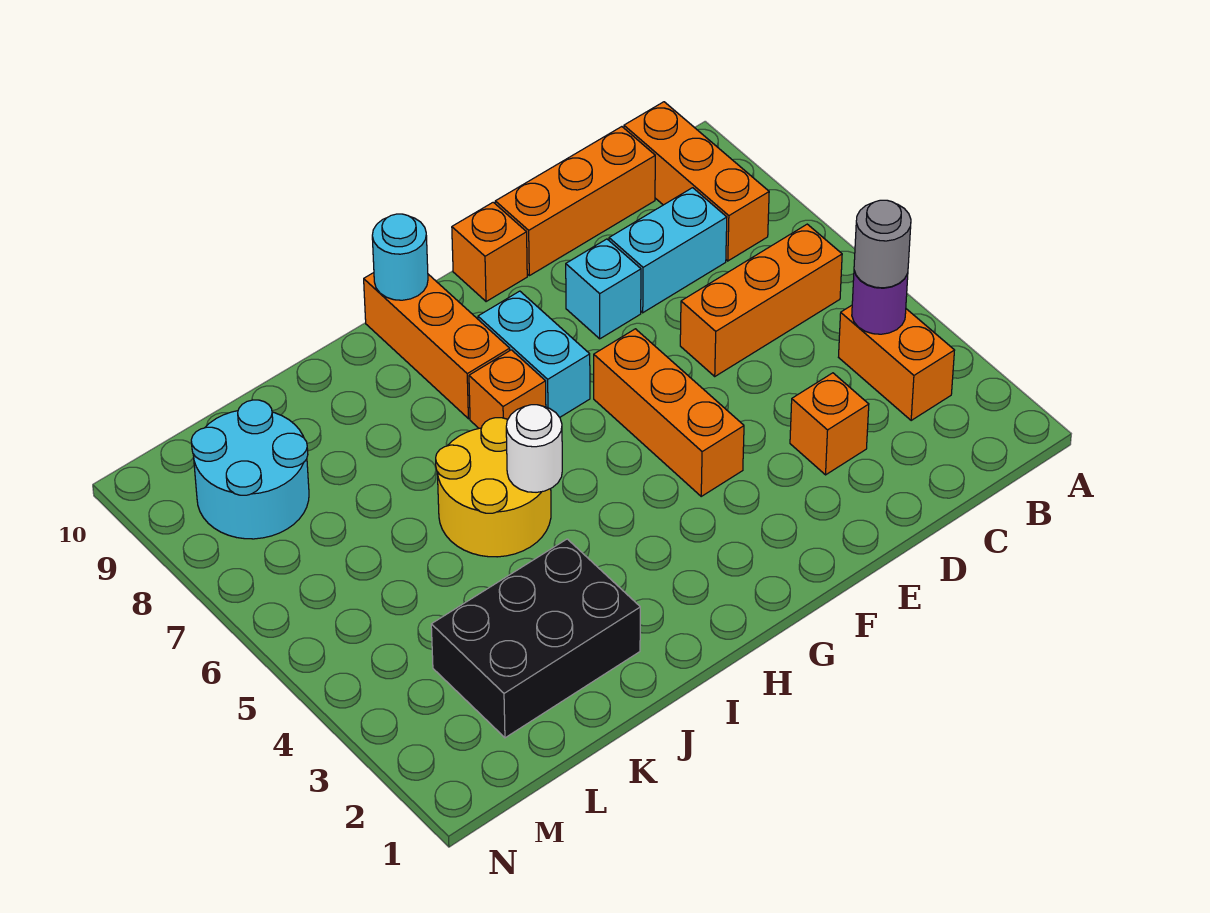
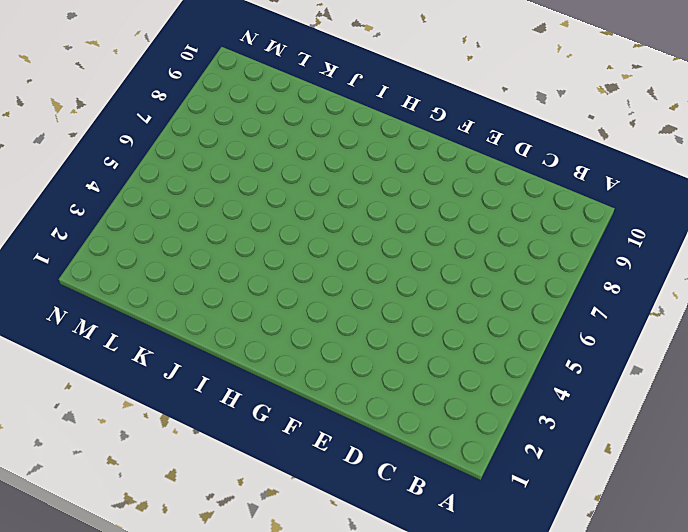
none -> orange brick B3:B4 level 1
none -> orange brick B6:D6 level 1
none -> orange brick B8:B10 level 1

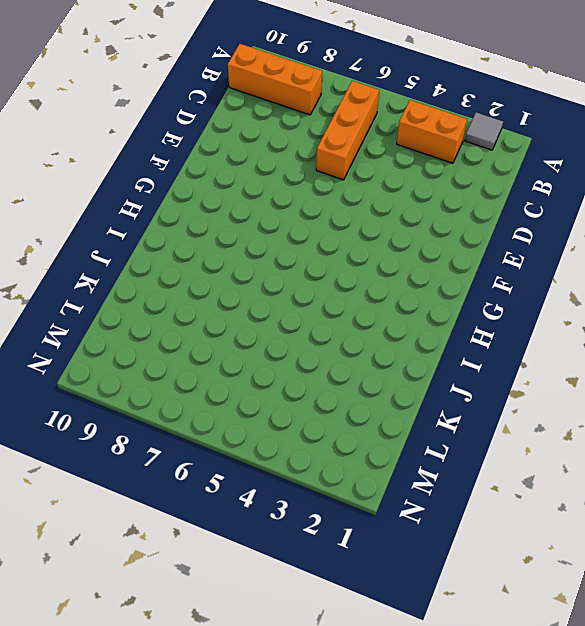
grey tile A2 level 1 -> none
none -> cyan brick C8:D8 level 1
none -> orange brick C10:E10 level 1
none -> orange brick D3 level 1

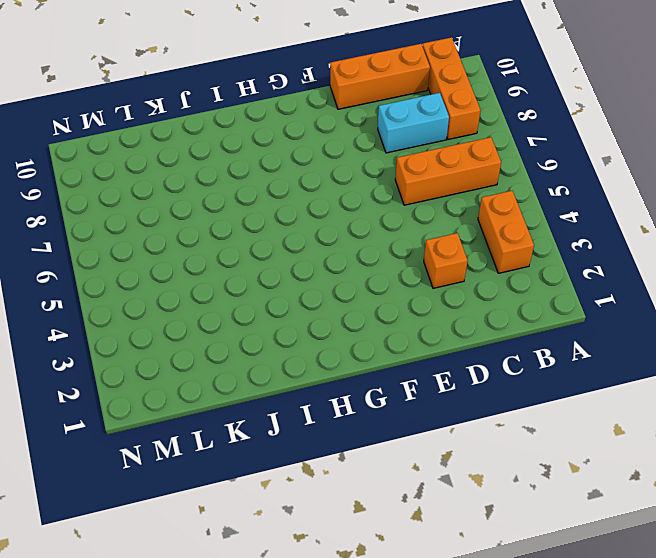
none -> cyan brick E8 level 1
none -> orange brick F4:F6 level 1
none -> orange brick F10 level 1

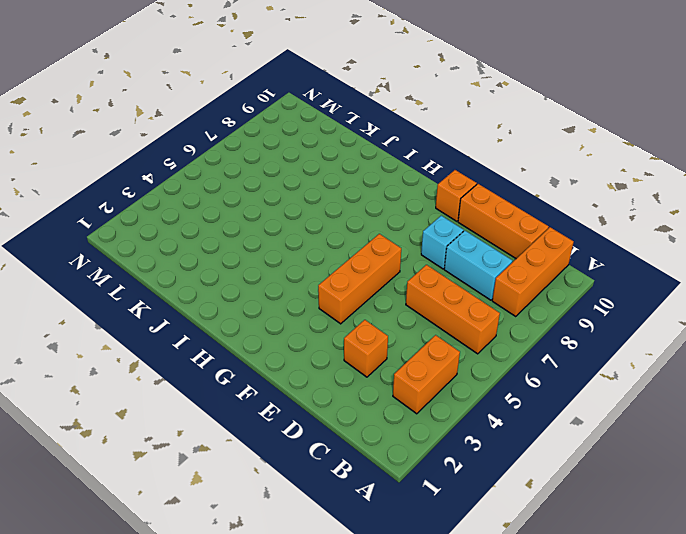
none -> cyan brick G7:G8 level 1
none -> orange brick H7 level 1
none -> orange brick H8:H10 level 1

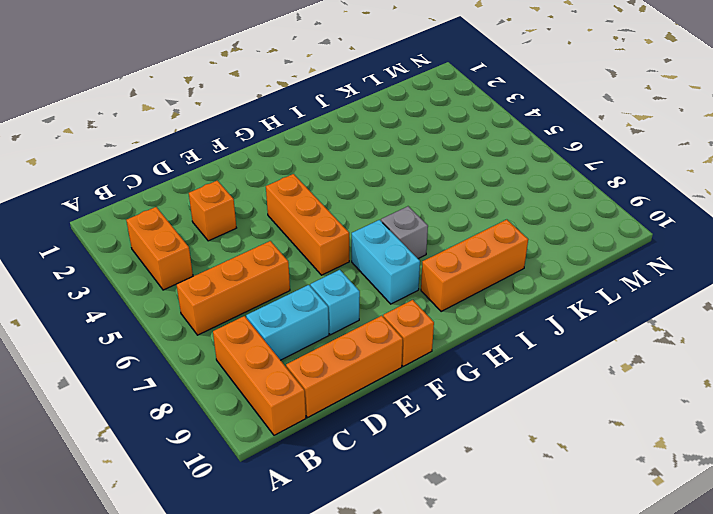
grey brick H7 level 1 -> orange brick H7 level 1
orange brick H9:J9 level 1 -> orange brick H8:H10 level 1
none -> yellow round brick I5:J6 level 1
none -> black brick J2:L3 level 1
none -> cyan round brick L8:M9 level 1

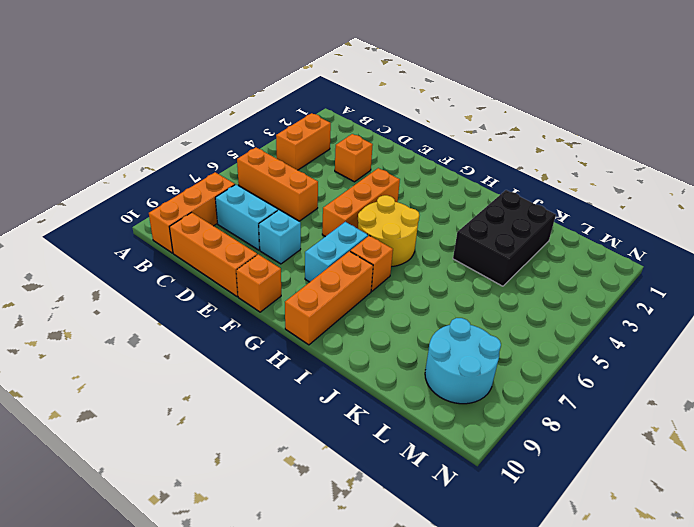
yellow round brick G5:H6 level 1 -> yellow round brick I5:J6 level 1
black brick J2:K4 level 1 -> black brick J2:L3 level 1
none -> purple round brick B4 level 2
none -> cyan round brick H10 level 2
none -> white round brick I5 level 2

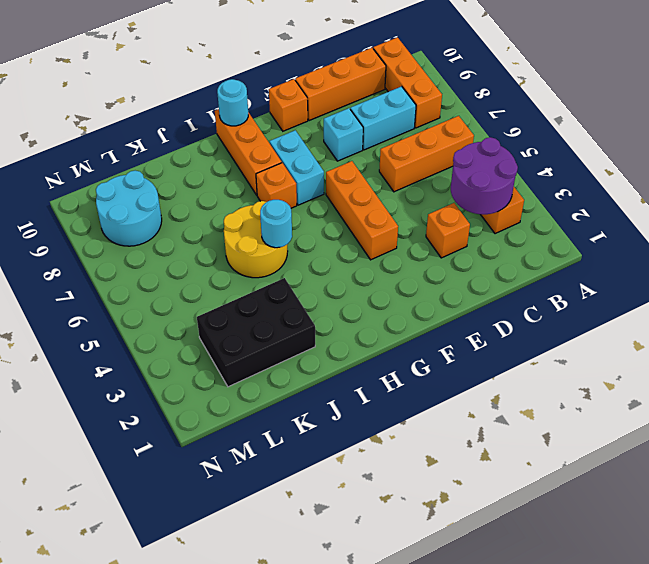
purple round brick B3:C4 level 2 -> purple round brick B4 level 2
cyan round brick I5 level 2 -> white round brick I5 level 2
none -> grey round brick B4 level 3

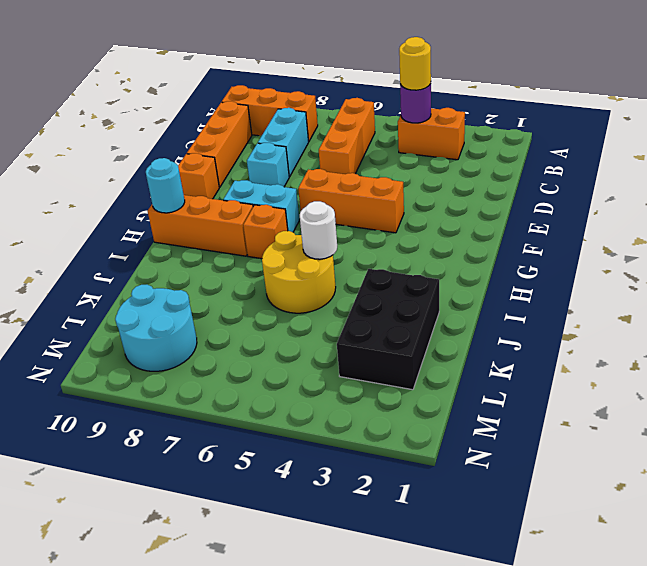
yellow round brick B4 level 3 -> grey round brick B4 level 3
none -> orange brick D3 level 1

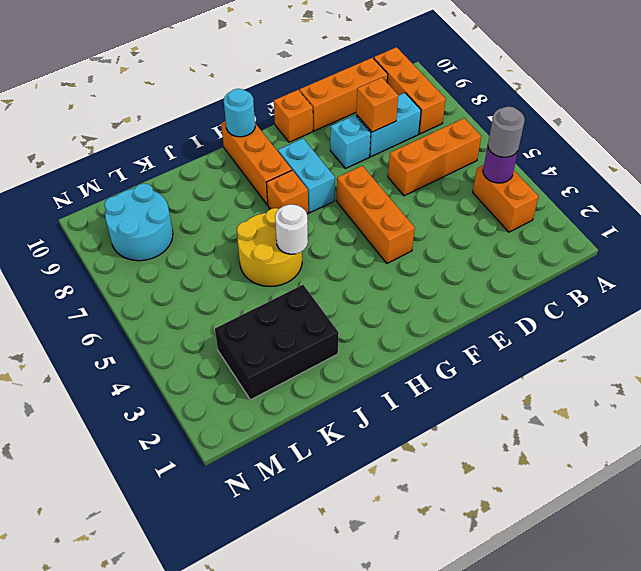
orange brick D8 level 2 -> orange brick D3 level 1

